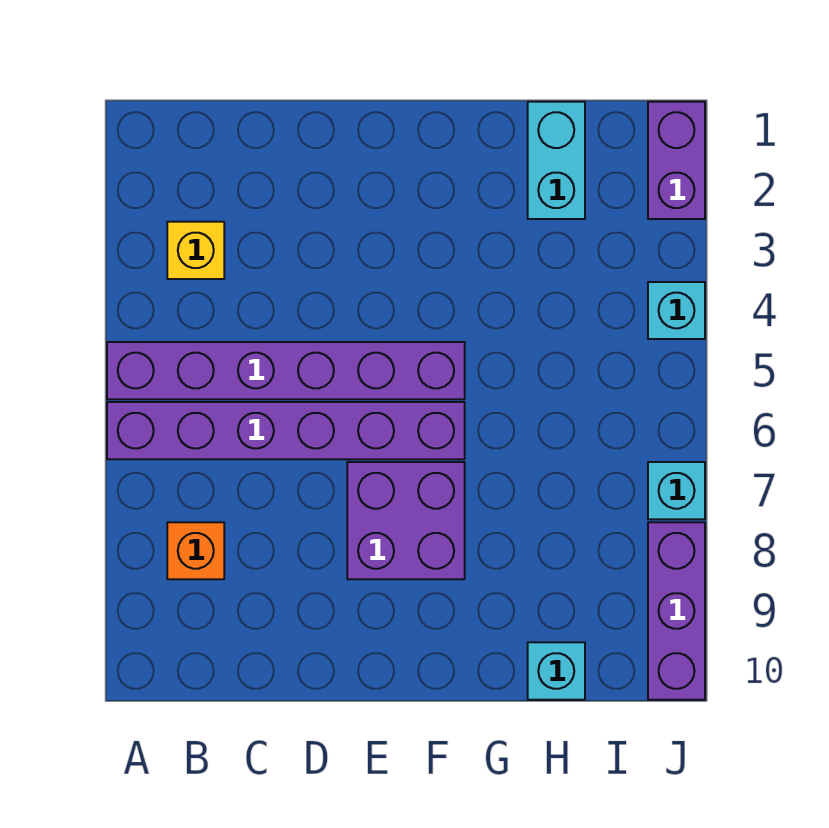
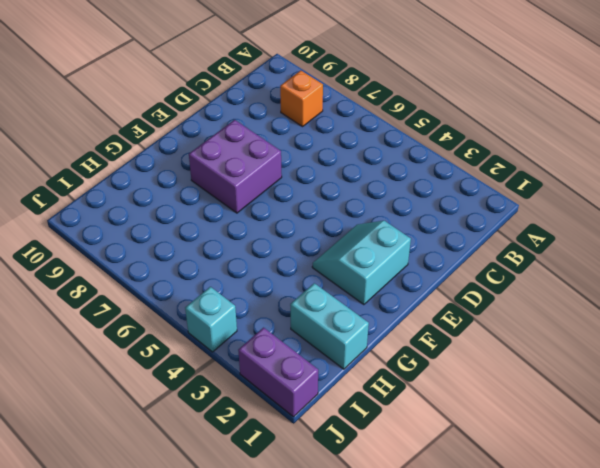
cyan slope E2:F3 level 1 top 2 -> none
none -> purple brick A5:F5 level 1
none -> purple brick A6:F6 level 1

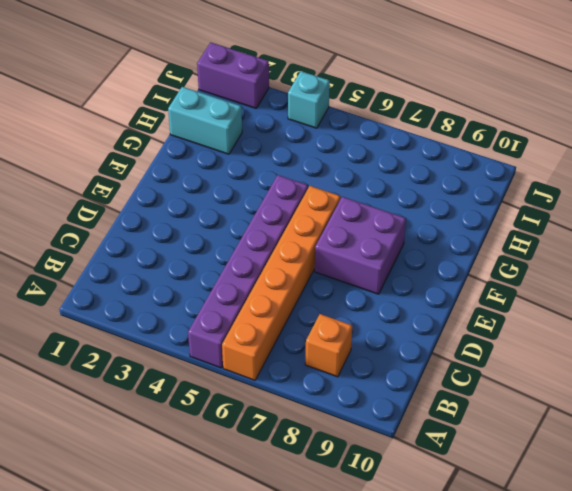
orange brick A6:F6 level 1 -> purple brick A6:F6 level 1
none -> yellow brick B3 level 1
none -> cyan brick H10 level 1

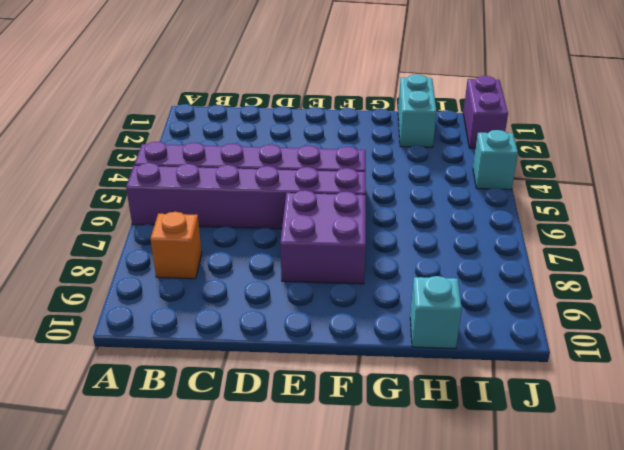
none -> yellow brick B3 level 1
none -> cyan brick J7 level 1

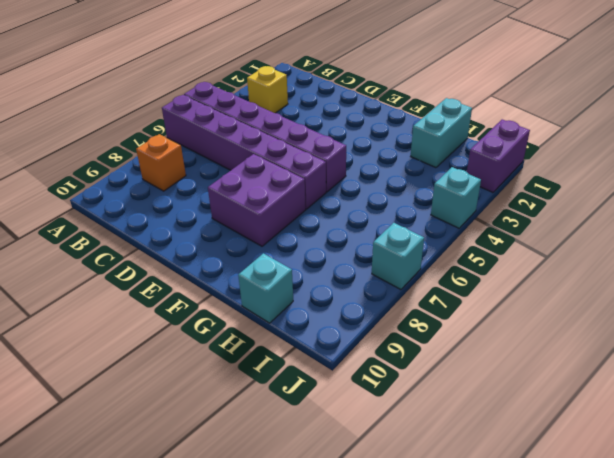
none -> purple brick J8:J10 level 1

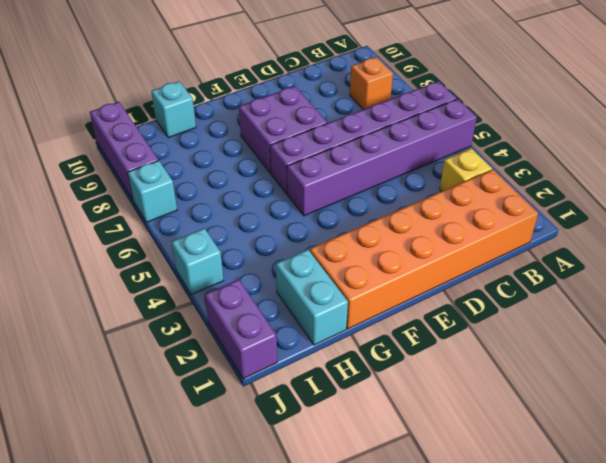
orange brick B1:G2 level 1 -> none

